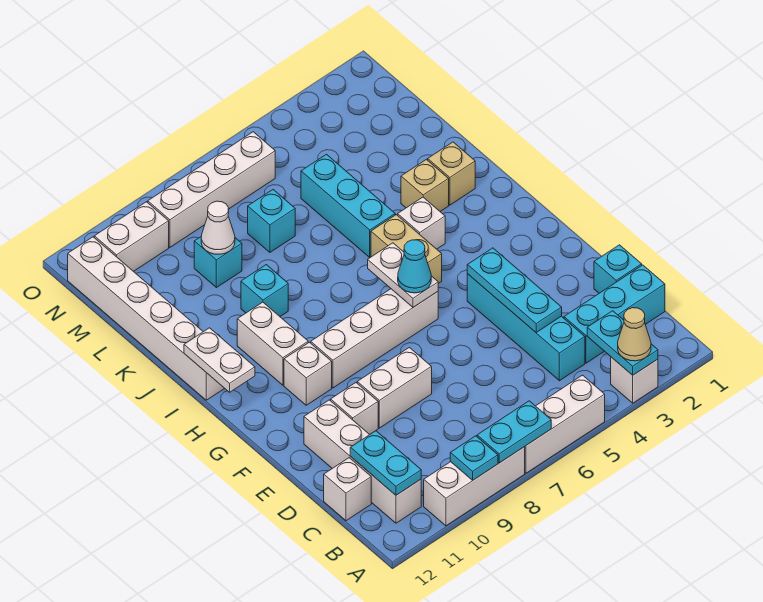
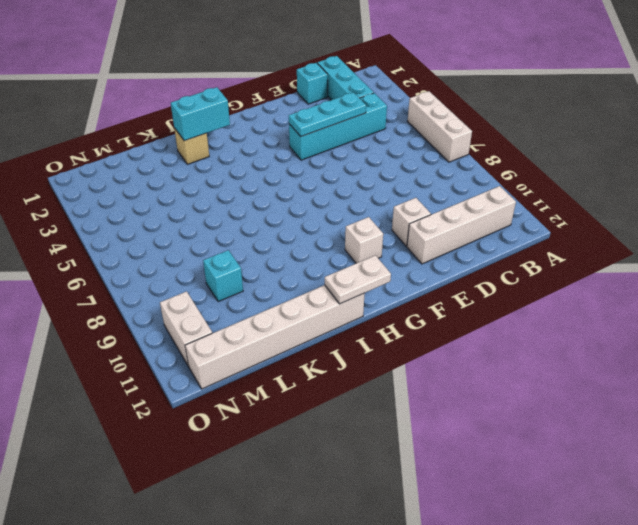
cyan brick I2:J2 level 2 -> none
none -> white brick A3 level 1
none -> white brick A8:A10 level 1
none -> white brick C12 level 1
none -> white brick E8:E9 level 1

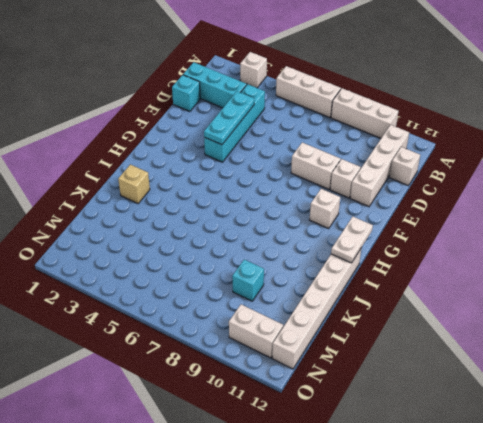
none -> white brick G6:G9 level 1
none -> tan brick H5:I5 level 1
none -> white brick H10:I10 level 1
none -> white brick I4 level 1

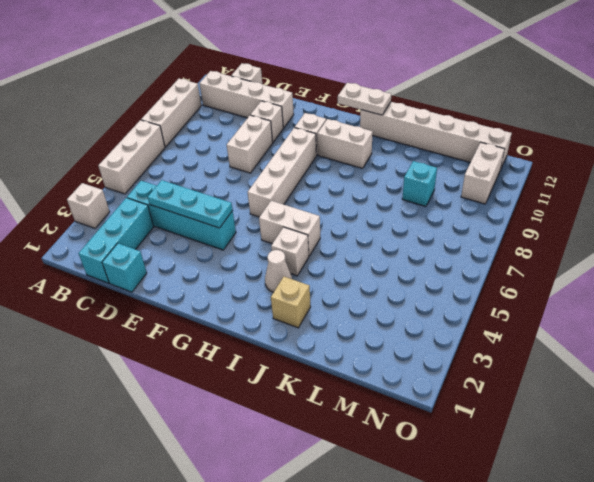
white brick H5:I5 level 1 -> tan brick H5:I5 level 1
white cone I3 level 1 -> white cone L9 level 2
none -> tan brick J3 level 1
none -> cyan brick J5:L5 level 1
none -> cyan brick J9 level 1
none -> cyan brick L7 level 1

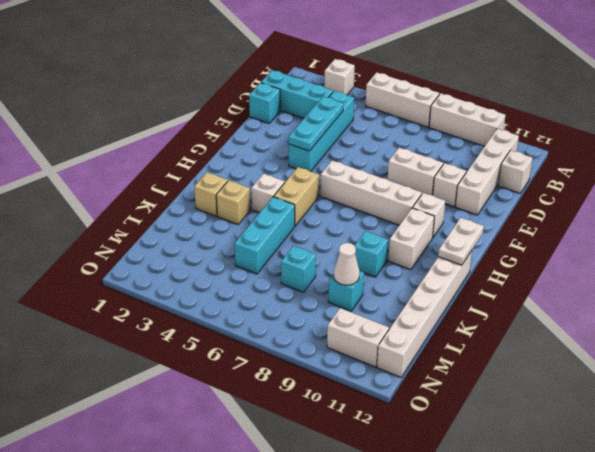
none -> white brick N6:N9 level 1
none -> cyan plate A3:B3 level 2
none -> cyan plate A7:A8 level 2
none -> cyan plate A9 level 2

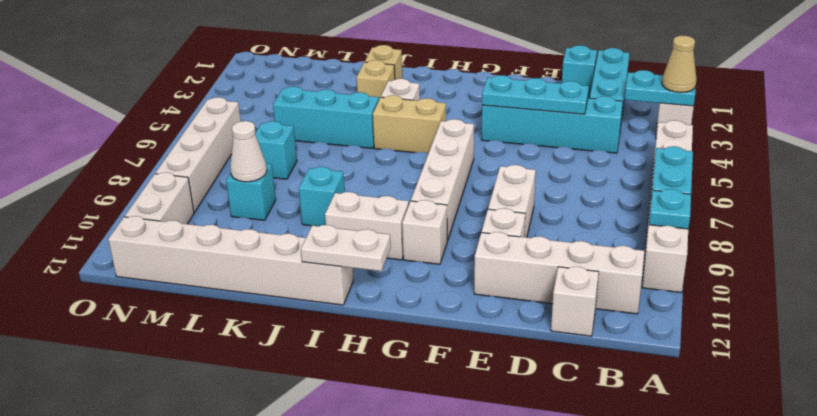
none -> cyan plate B11:C11 level 2
none -> white plate G6:H6 level 2
none -> cyan cone G6 level 3

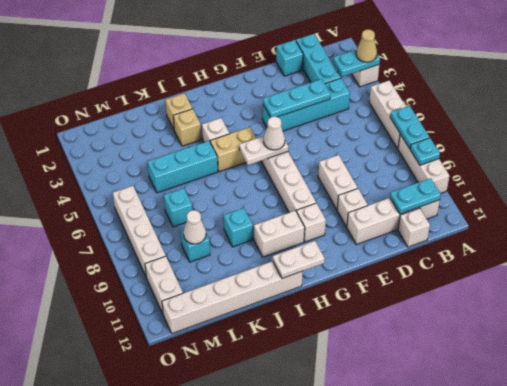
white cone G6 level 3 -> cyan cone G6 level 3

